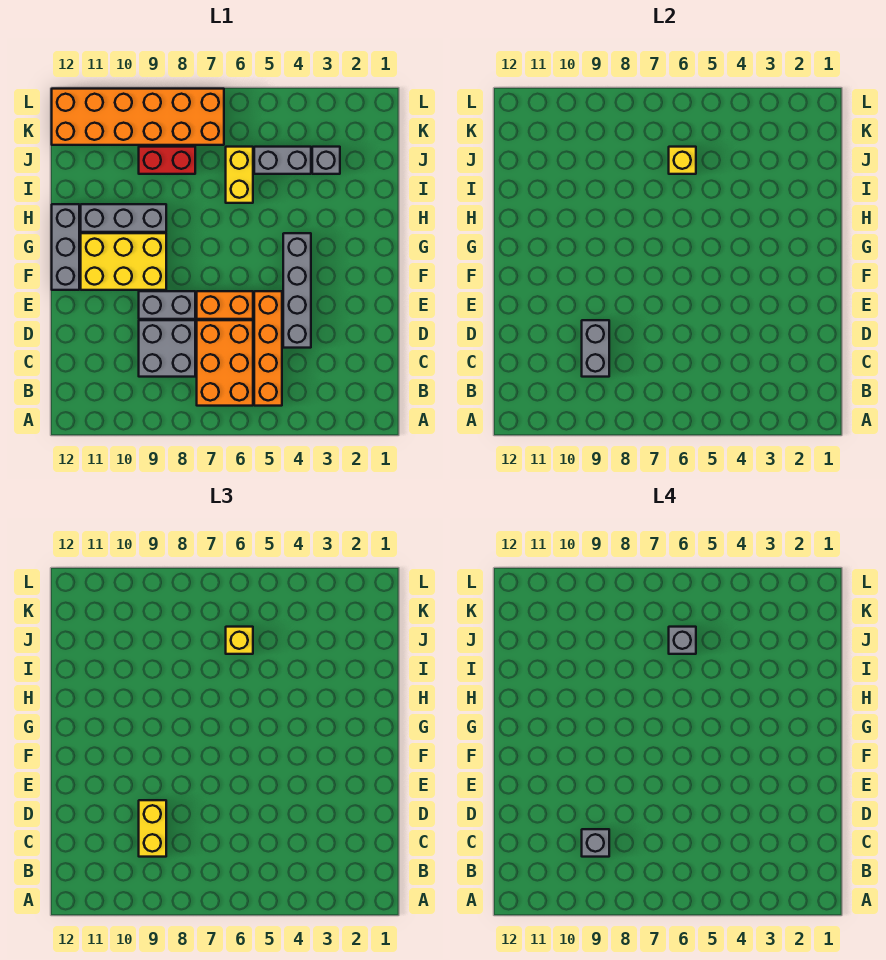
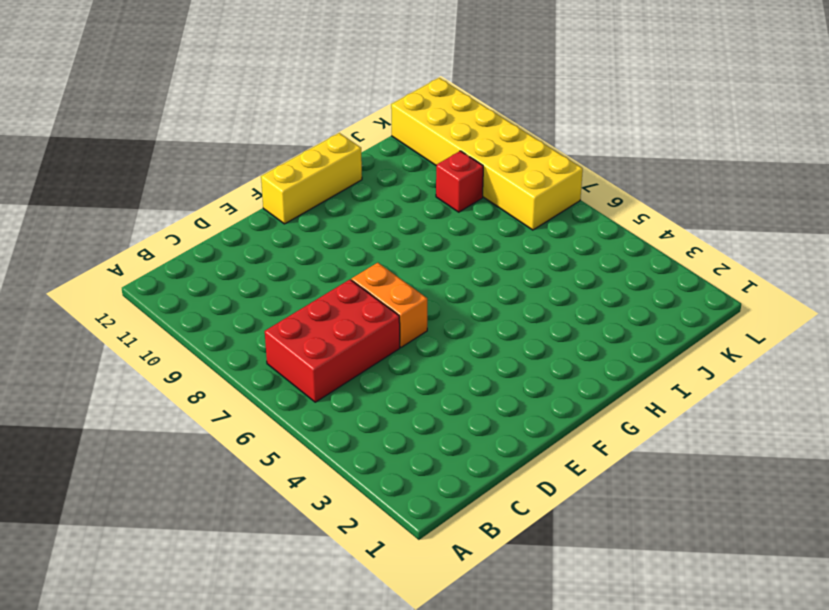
red brick B6:D7 level 1 -> orange brick B6:D7 level 1
yellow brick F12:H12 level 1 -> grey brick F12:H12 level 1
red brick J9 level 1 -> red brick J8:J9 level 1
yellow brick K7:L12 level 1 -> orange brick K7:L12 level 1
none -> orange brick B5:E5 level 1
none -> grey brick C8:D9 level 1
none -> grey brick D4:G4 level 1

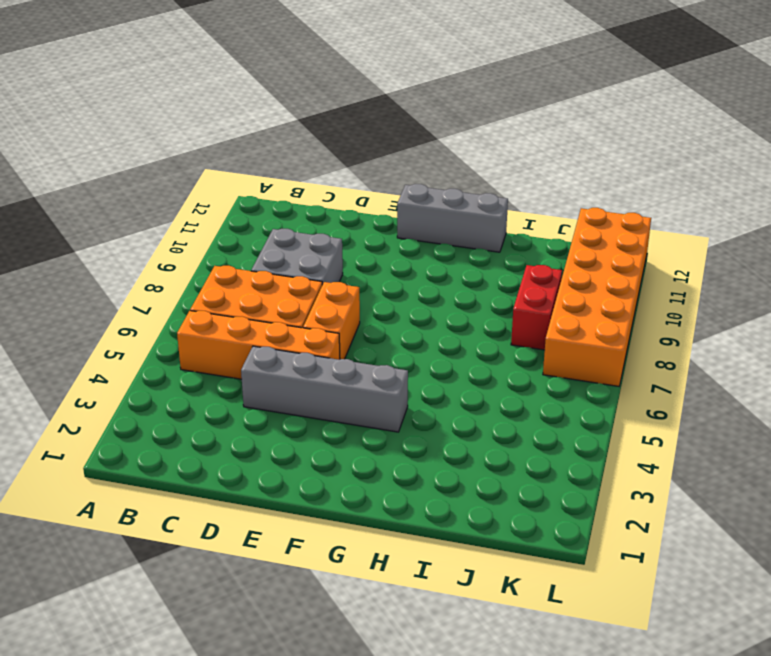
none -> grey brick E8:E9 level 1
none -> yellow brick F9:G11 level 1
none -> grey brick H9:H11 level 1

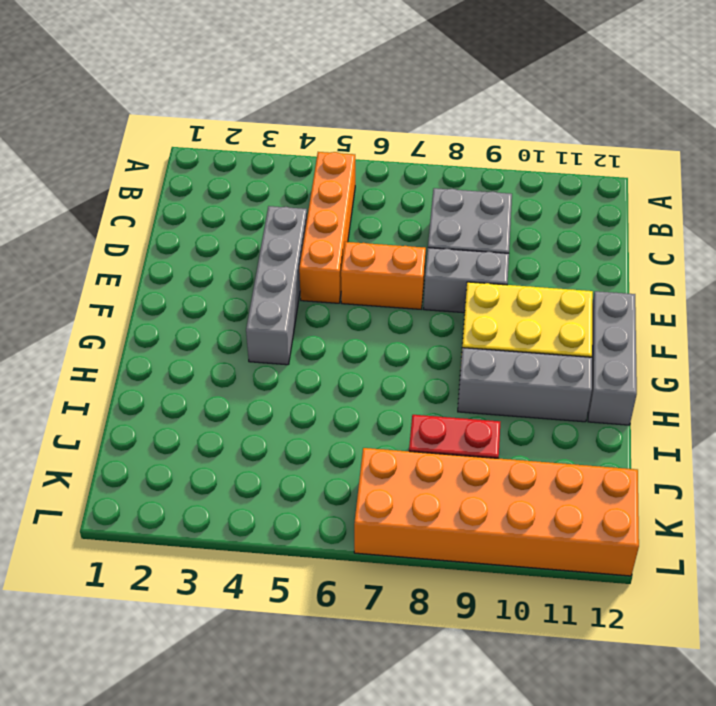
none -> orange brick B6:D7 level 1
none -> yellow brick I6:J6 level 1
none -> grey brick J3 level 1

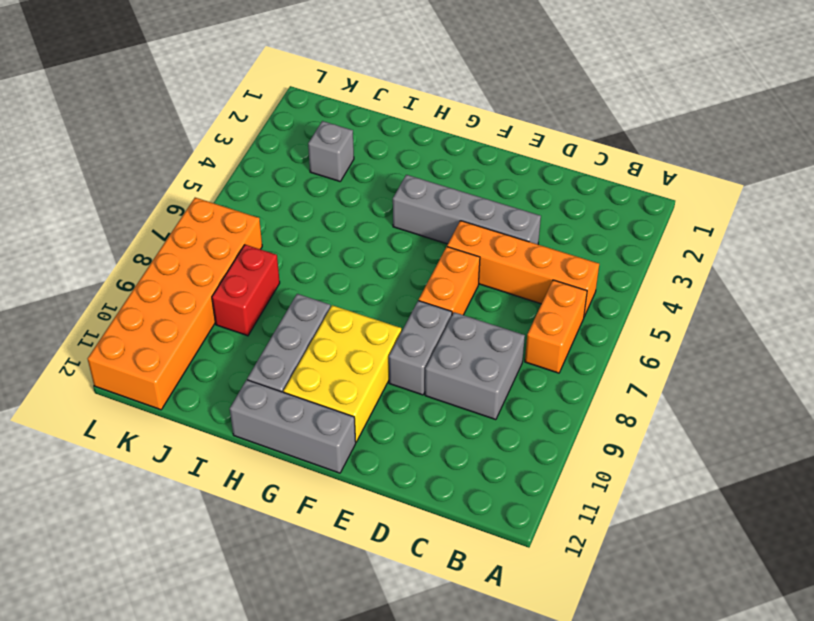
orange brick B6:B7 level 1 -> orange brick B6:D7 level 1
none -> yellow brick I6:J6 level 1
none -> grey brick J4:J5 level 1
none -> grey brick C9:D9 level 2

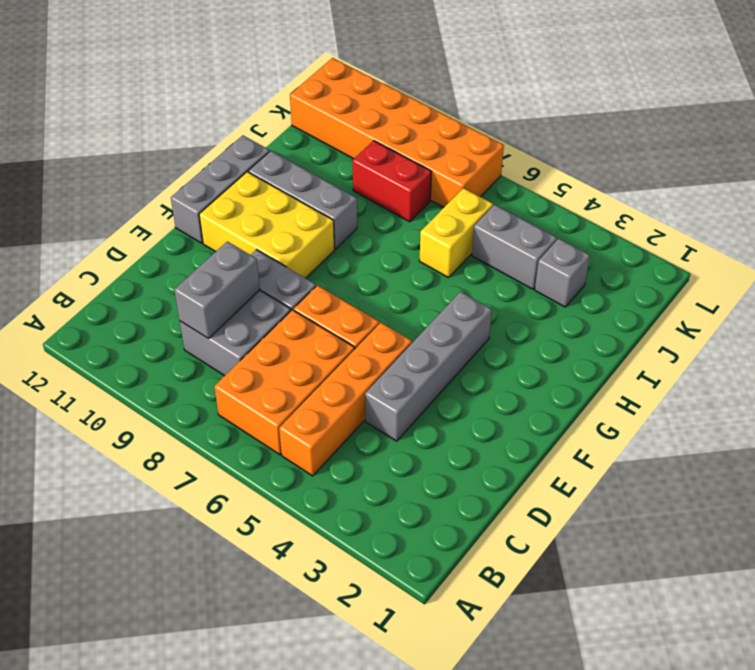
none -> yellow brick J6 level 2
none -> yellow brick C9:D9 level 3
none -> yellow brick J6 level 3

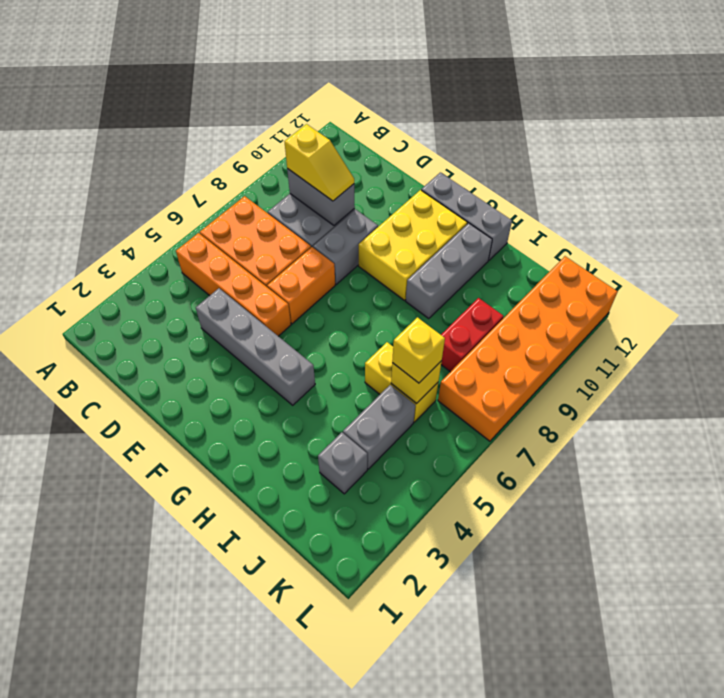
yellow slope C9:D9 level 3 top C -> yellow brick C9:D9 level 3
none -> grey brick C9 level 4
none -> grey brick J6 level 4

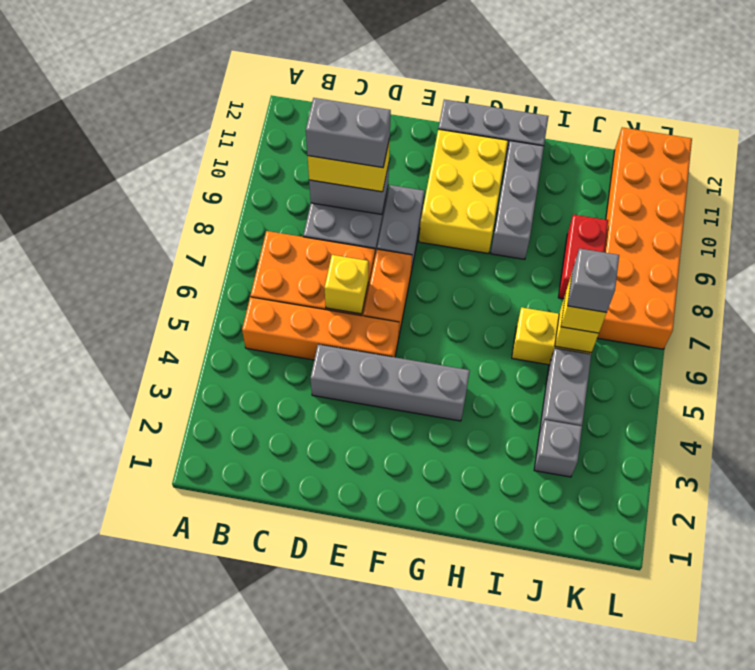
grey brick C9:D9 level 4 -> grey brick C9 level 4
yellow brick D6 level 2 -> none

